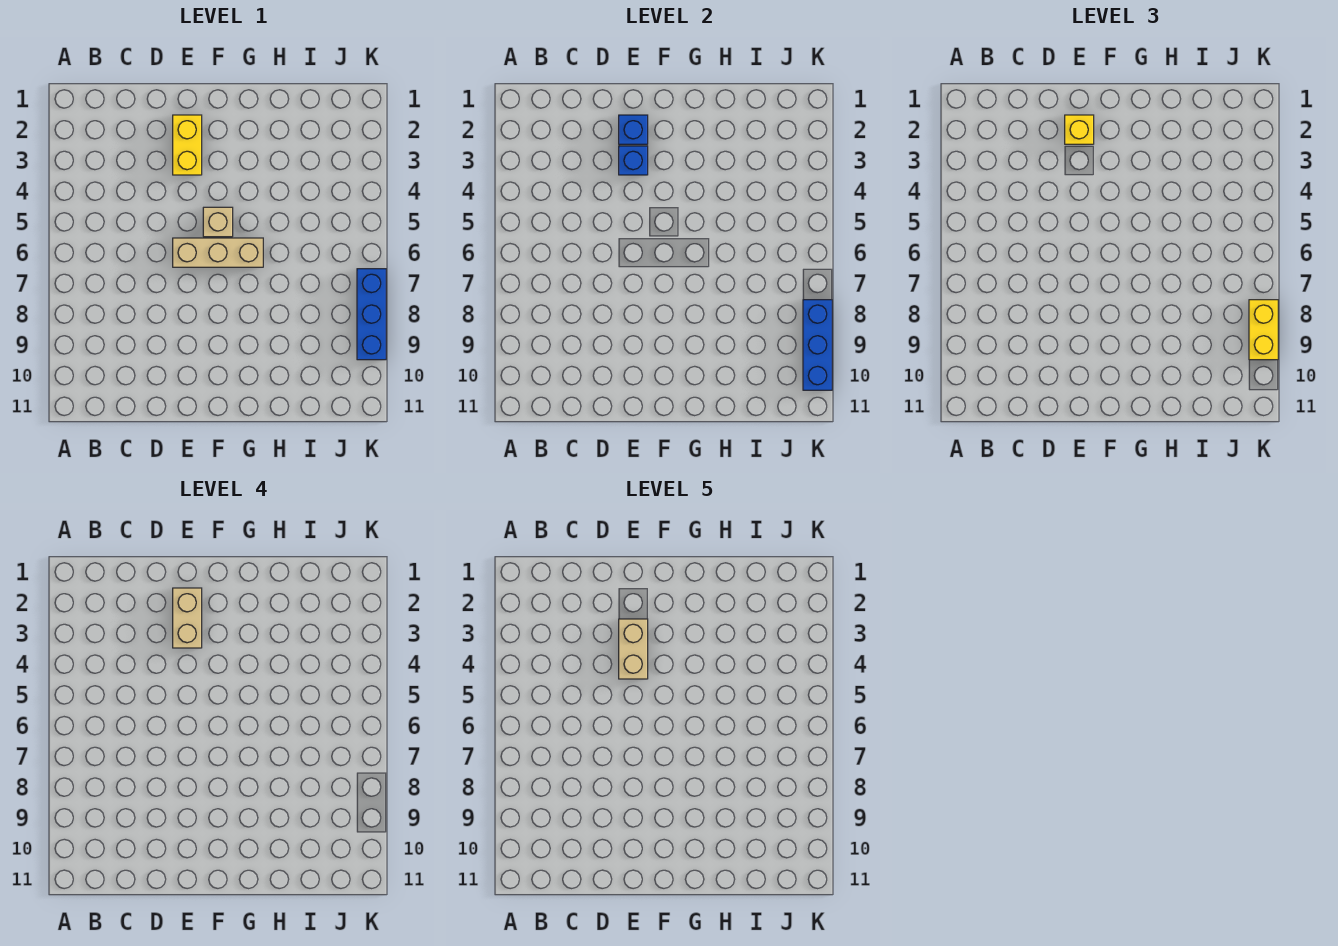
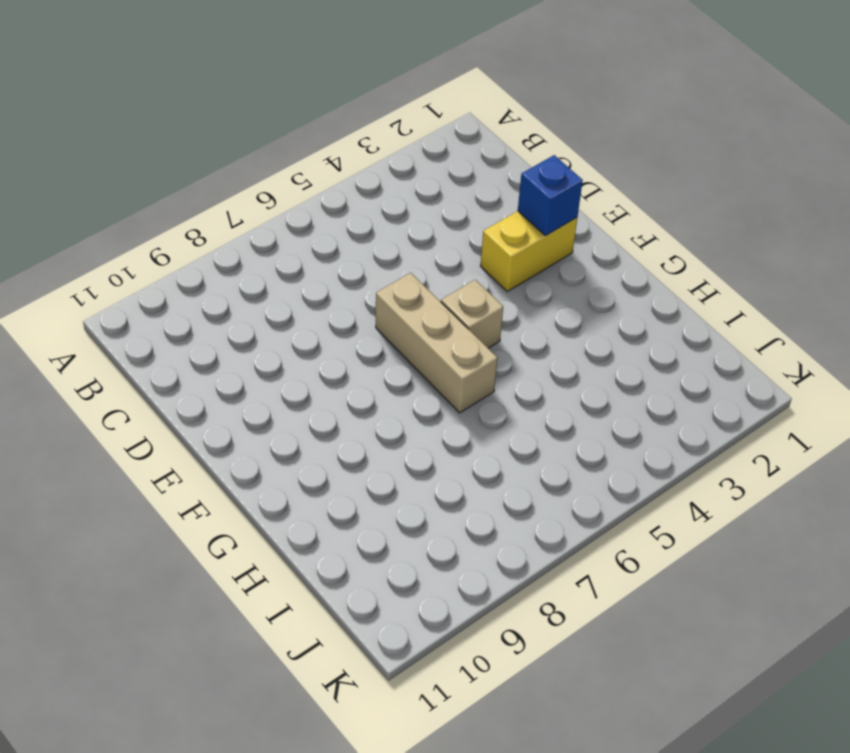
none -> blue brick K7:K9 level 1
none -> blue brick E3 level 2

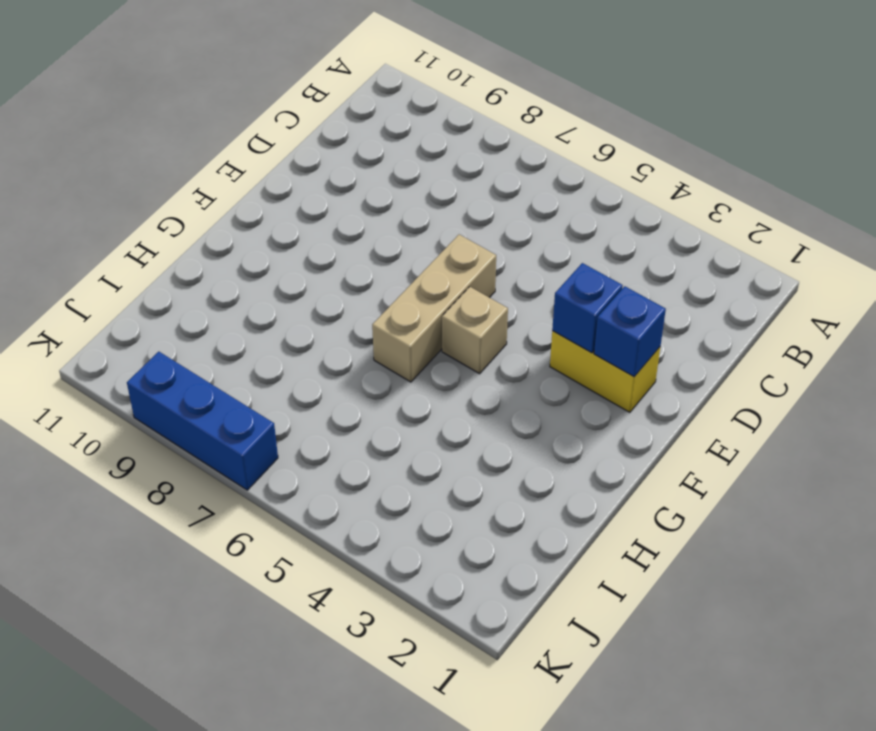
none -> blue brick K8:K10 level 2
none -> yellow brick E2 level 3

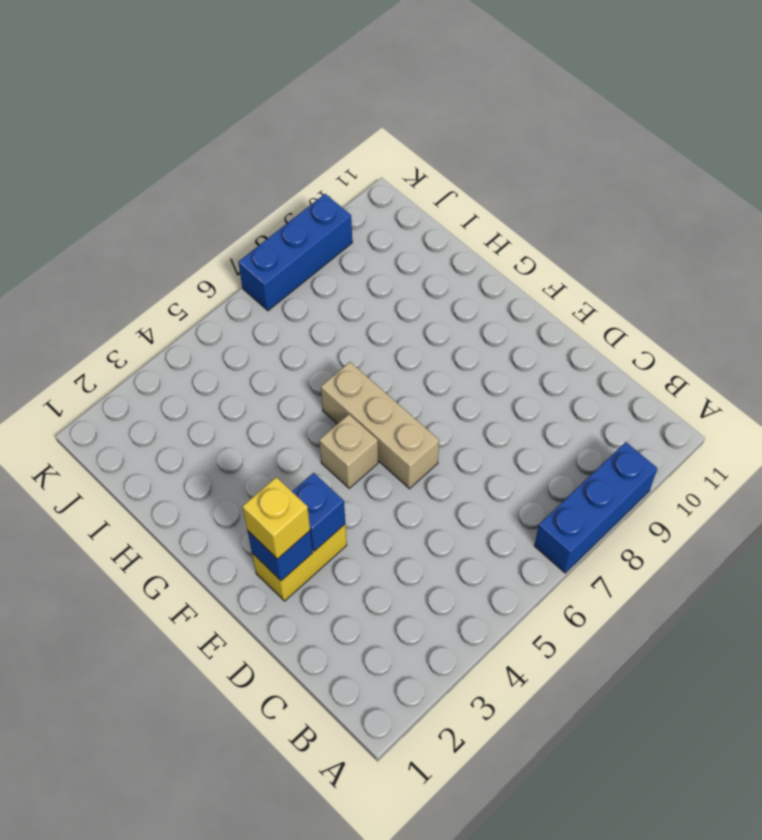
blue brick A7:A9 level 1 -> blue brick K8:K10 level 2
none -> yellow brick K8:K9 level 3
none -> tan brick E2:E3 level 4

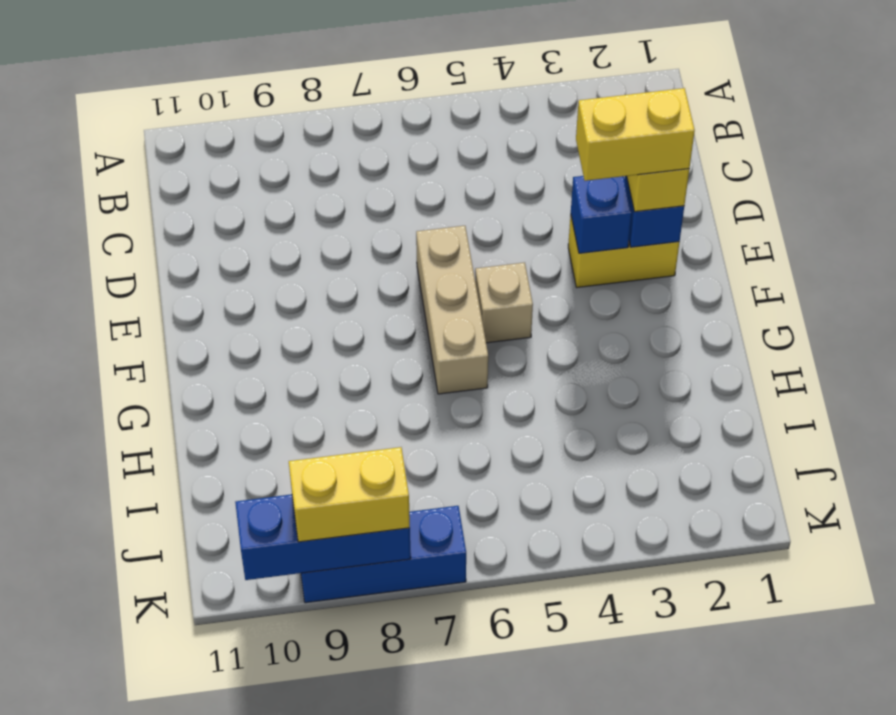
yellow brick E2:E3 level 4 -> tan brick E2:E3 level 4
none -> tan brick E3:E4 level 5

